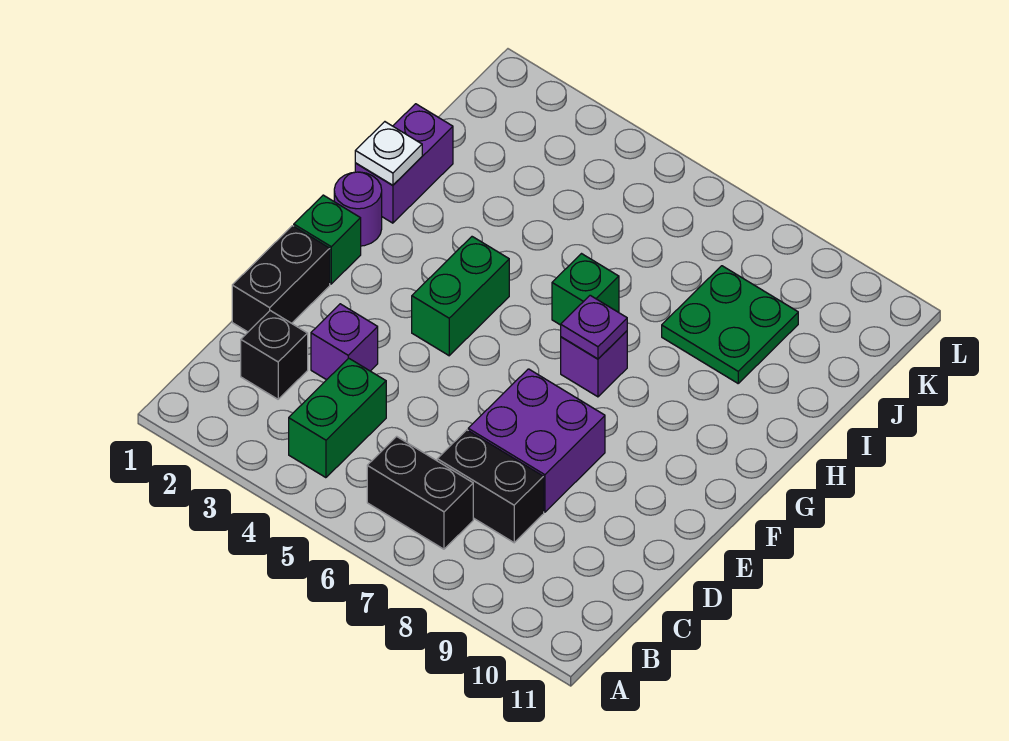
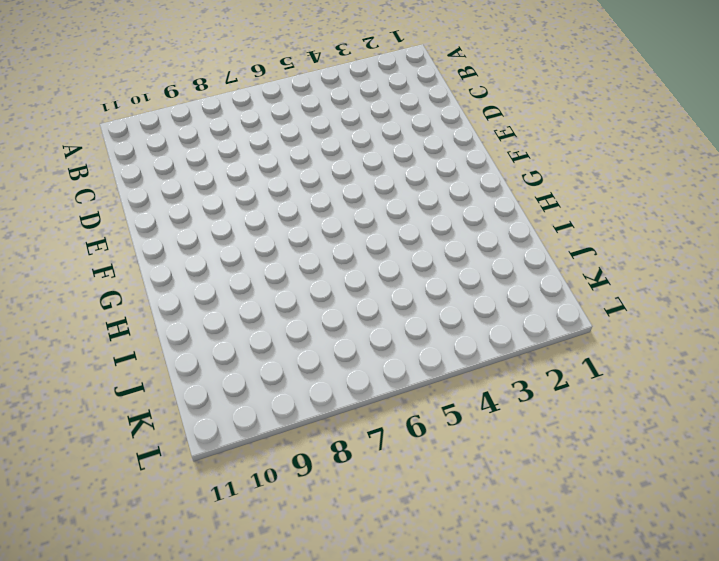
none -> green brick B4:C4 level 1
none -> black brick B6:B7 level 1
none -> black brick C2 level 1

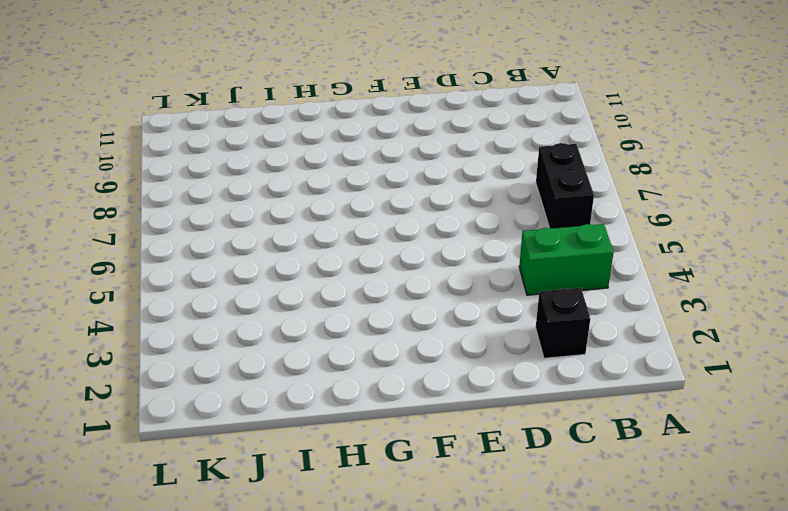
none -> black brick C7:C8 level 1
none -> black brick D1:E1 level 1
none -> purple brick D3 level 1

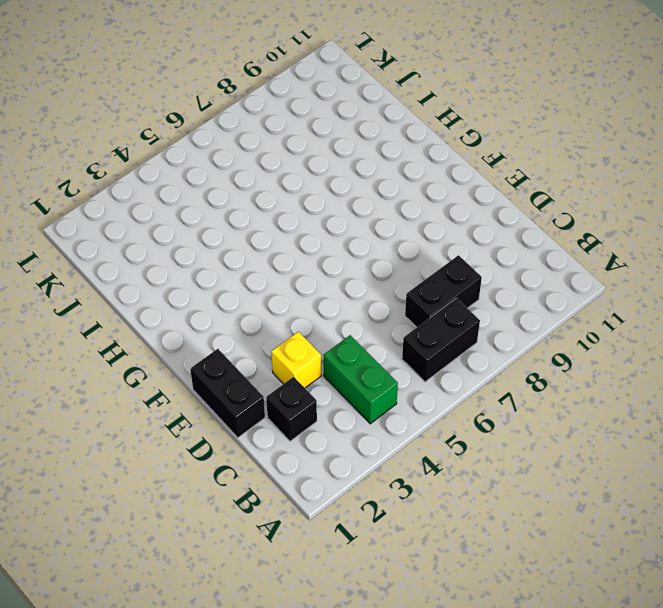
yellow brick D3 level 1 -> purple brick D3 level 1
none -> purple brick D7:E8 level 1
none -> green brick F1 level 1
none -> green brick F4:G4 level 1

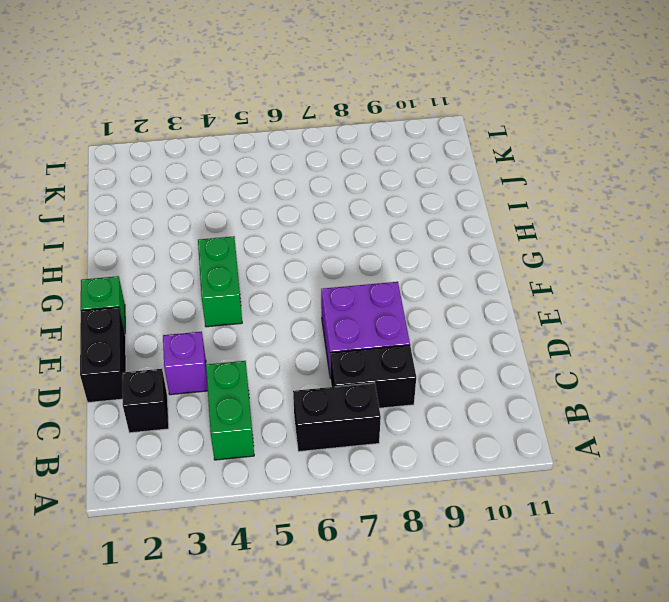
none -> purple round brick G1 level 1
none -> purple brick G7 level 1
none -> purple brick H1:I1 level 1

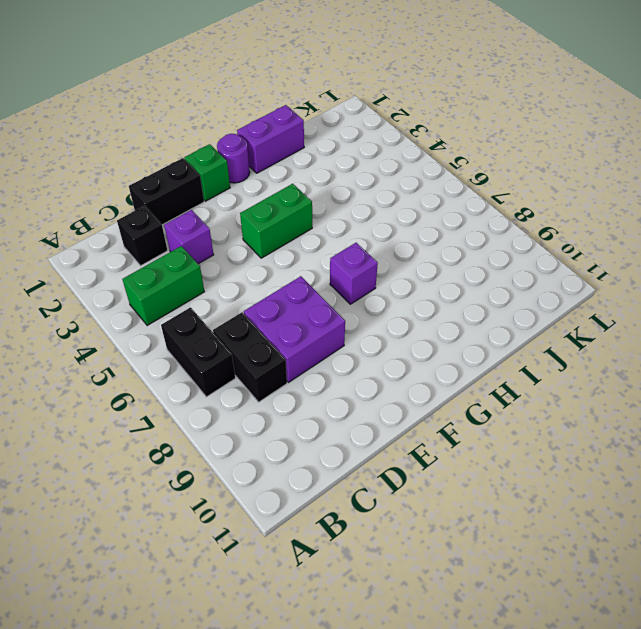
none -> green brick H6 level 1
none -> green plate I8:J9 level 1
none -> purple plate G7 level 2

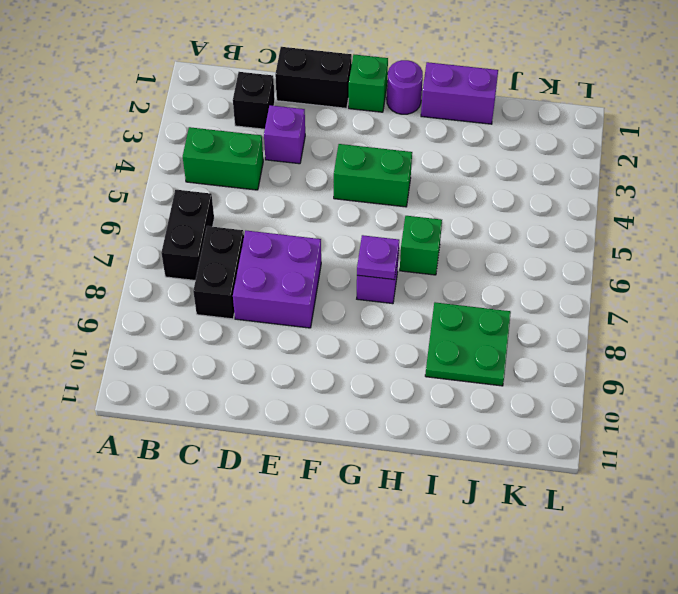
none -> white plate H1 level 2

